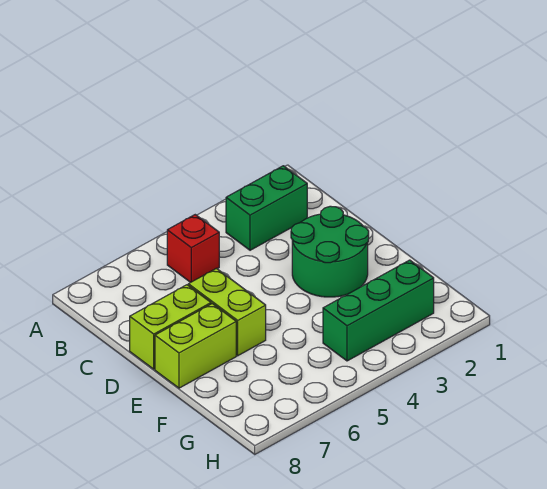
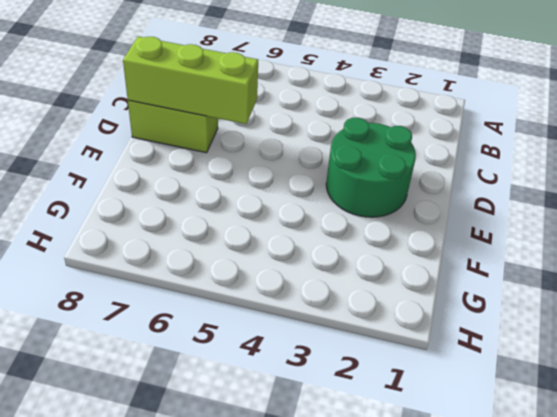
lime brick D6:D8 level 2 -> none
none -> green brick B2:B3 level 1
none -> red brick B5 level 1

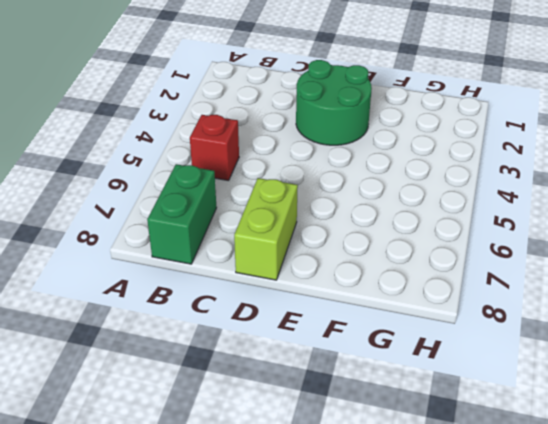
green brick B7:B8 level 1 -> green brick B2:B3 level 1
none -> lime brick D6:E6 level 1
none -> lime brick E7:E8 level 1

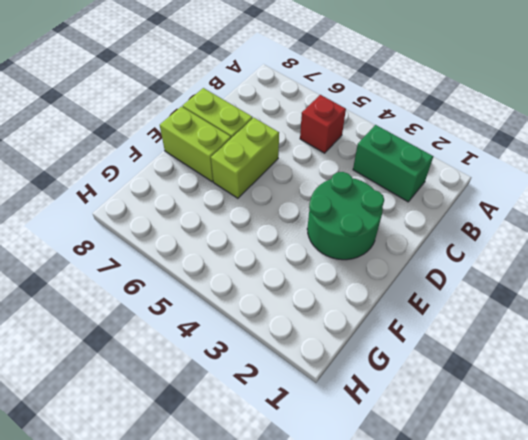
none -> green brick G2:G4 level 1

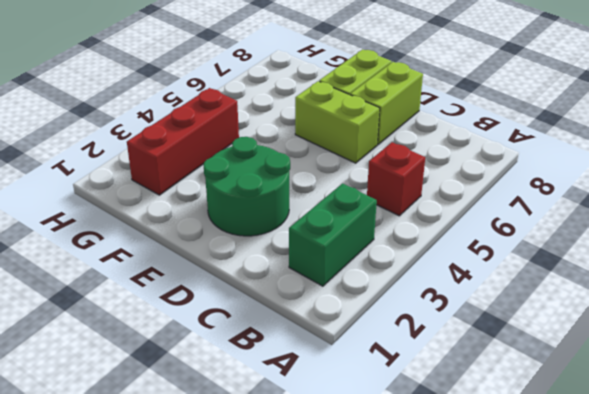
red brick G2:G4 level 1 -> green brick G2:G4 level 1

